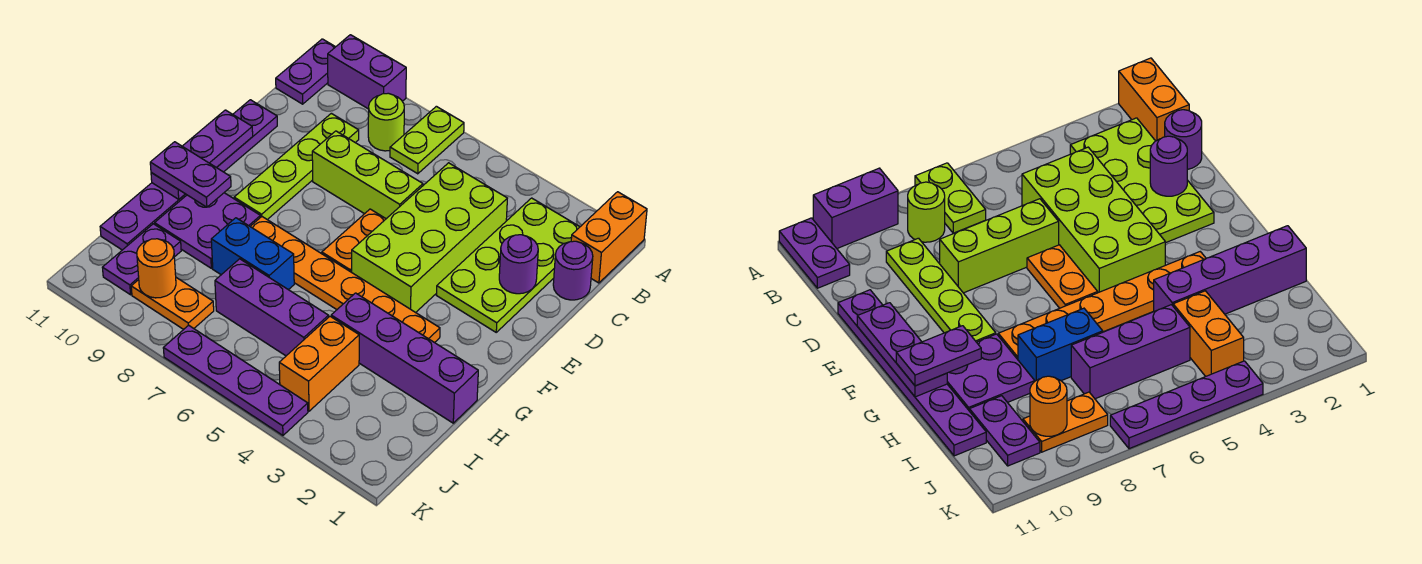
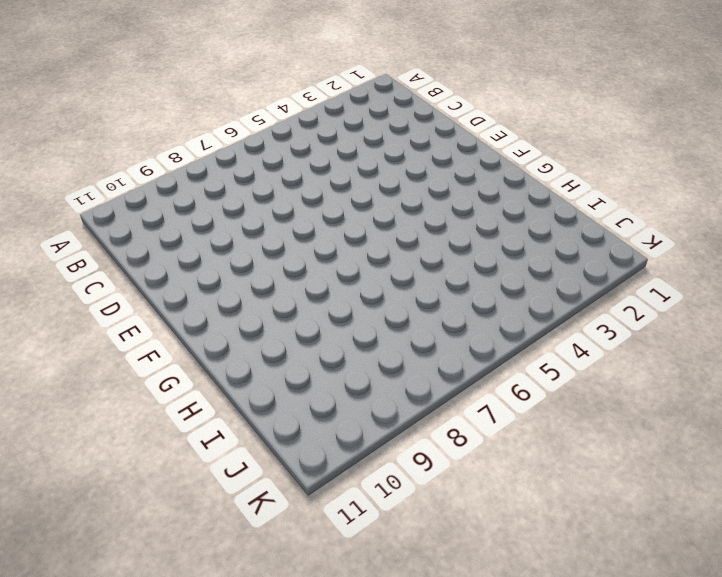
none -> orange brick A1:B1 level 1
none -> lime plate A7:B7 level 1
none -> purple brick A9:A10 level 1

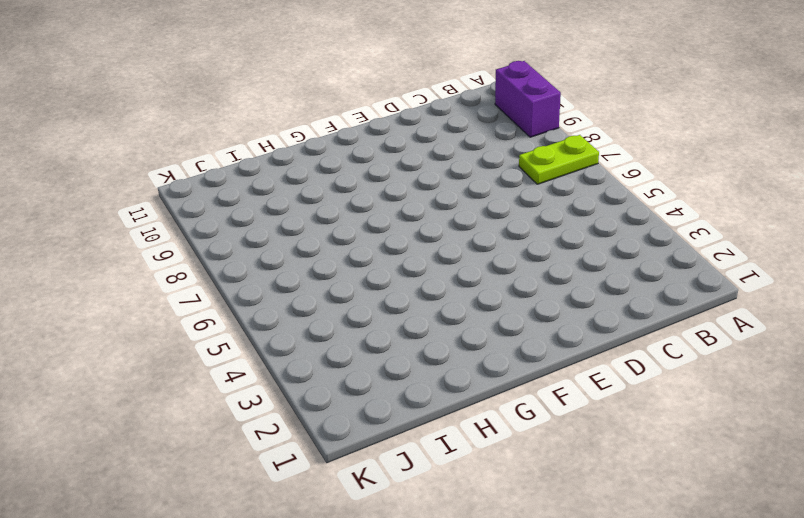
none -> orange brick A1:B1 level 1
none -> purple plate A11:B11 level 1
none -> lime plate B2:E3 level 1

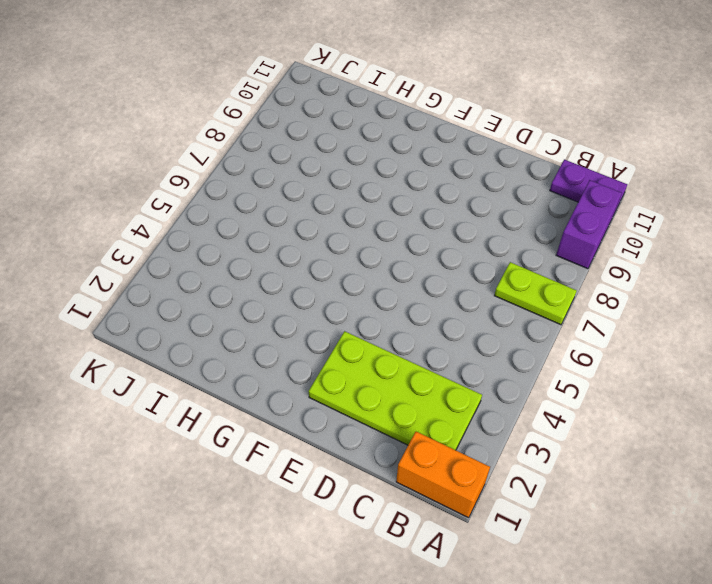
none -> lime round brick B8 level 1
none -> purple round brick C1 level 1
none -> lime brick C4:F5 level 1

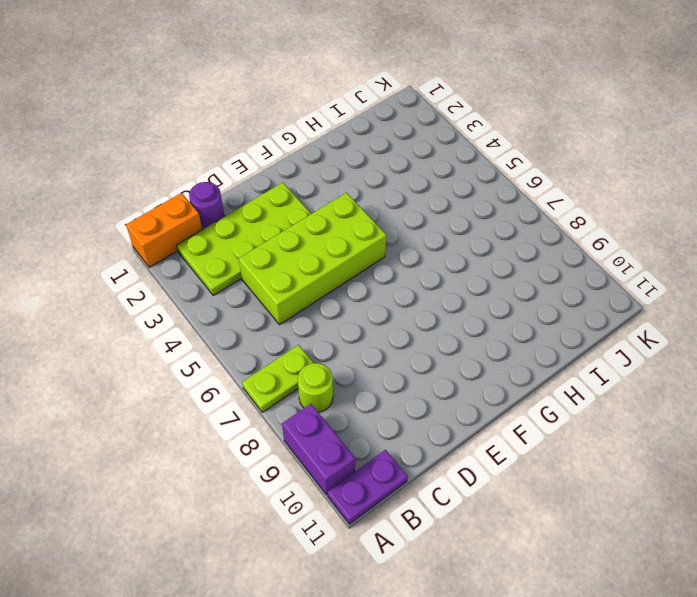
none -> lime plate C9:F9 level 1
none -> lime brick D6:D8 level 1
none -> purple plate D11:I11 level 1

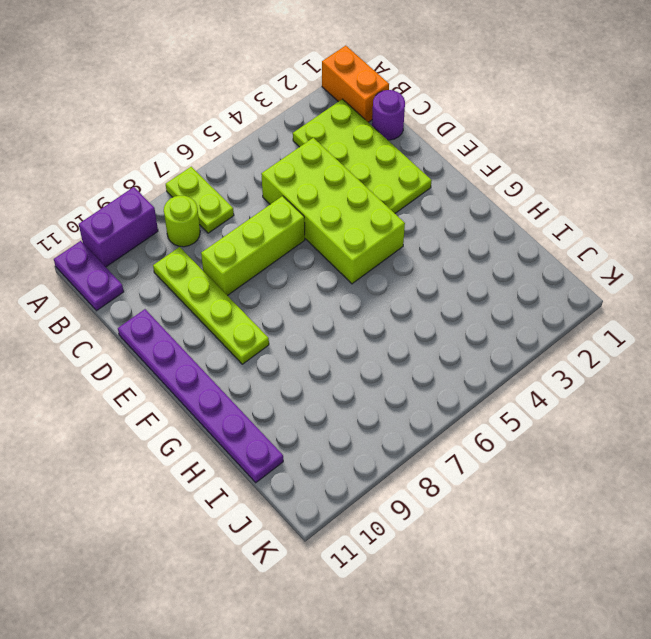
none -> orange plate E6:F6 level 1
none -> orange plate G3:G8 level 1
none -> purple plate G9:H10 level 1

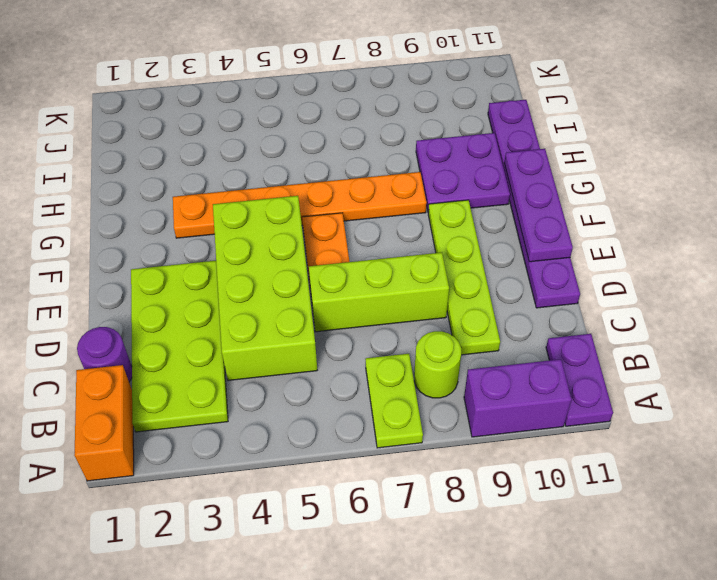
none -> purple brick H1:H4 level 1
none -> blue brick H7:H8 level 1
none -> orange brick I4:J4 level 1

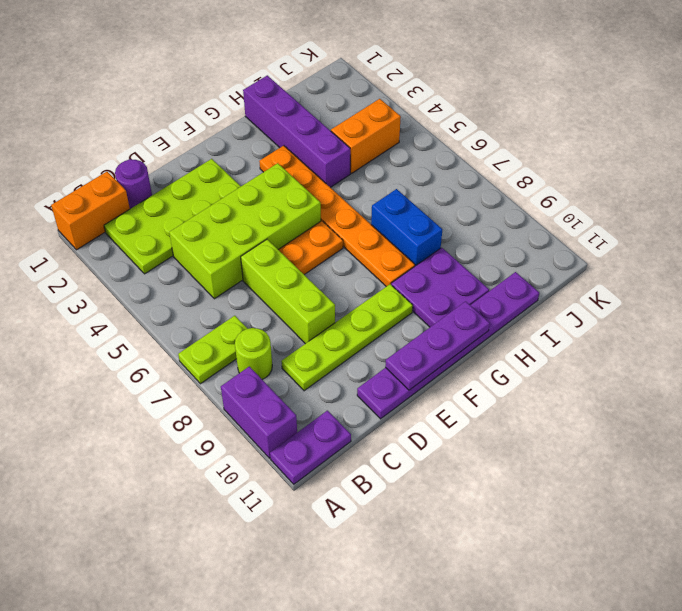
none -> purple brick I5:I7 level 1
none -> purple plate I10:J10 level 1
none -> orange plate J8:J9 level 1

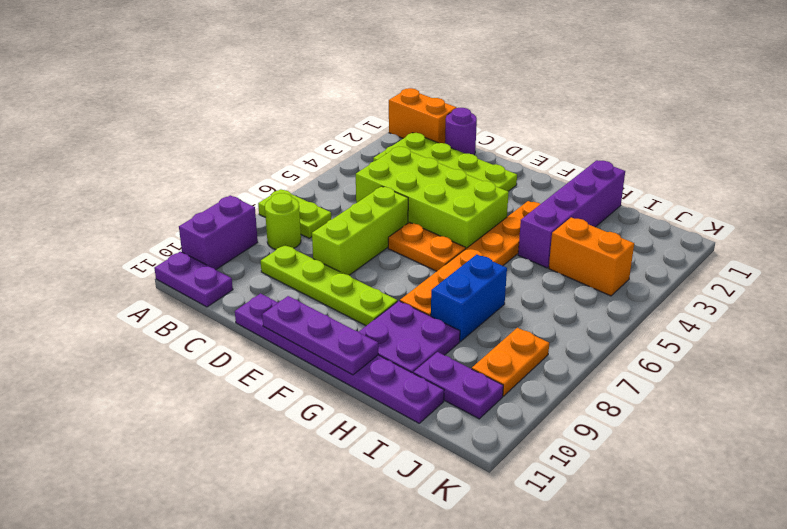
none -> purple brick I5:I7 level 1
none -> purple plate K4:K7 level 1
none -> purple round brick D2 level 2

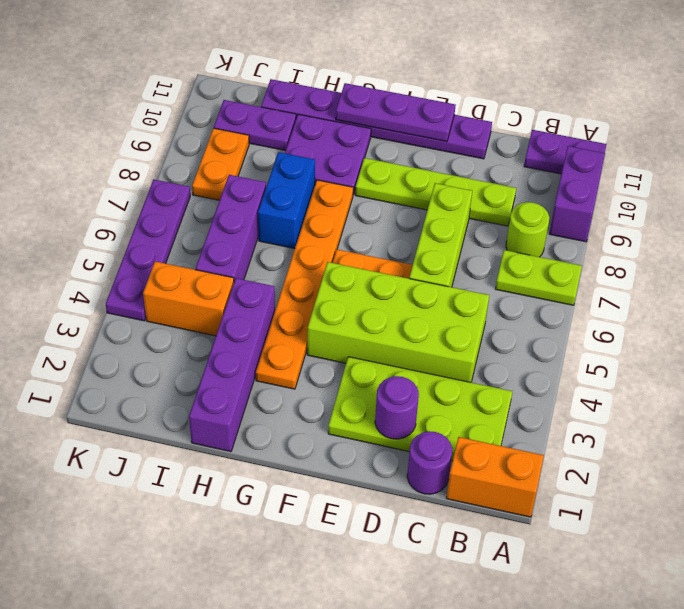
none -> orange round brick J9 level 2
none -> purple plate G10:G11 level 3

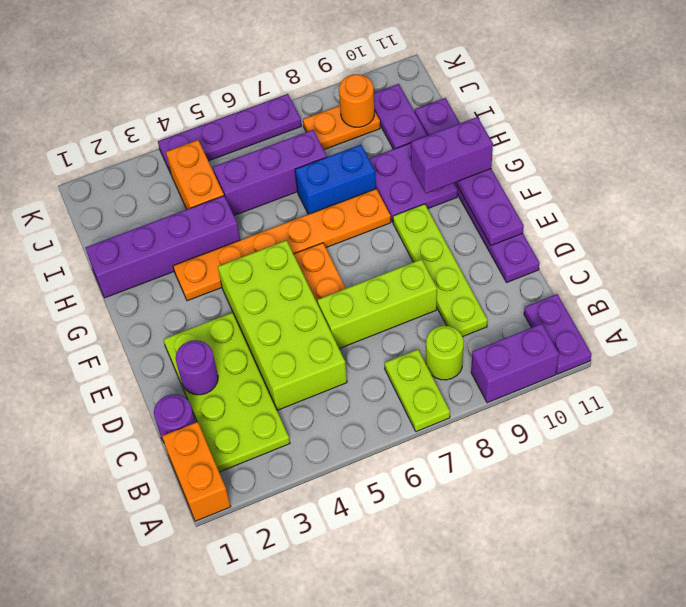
purple brick G10:G11 level 3 -> purple plate G10:G11 level 3

